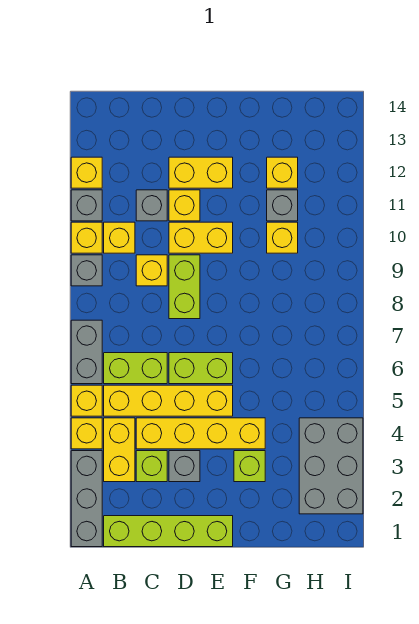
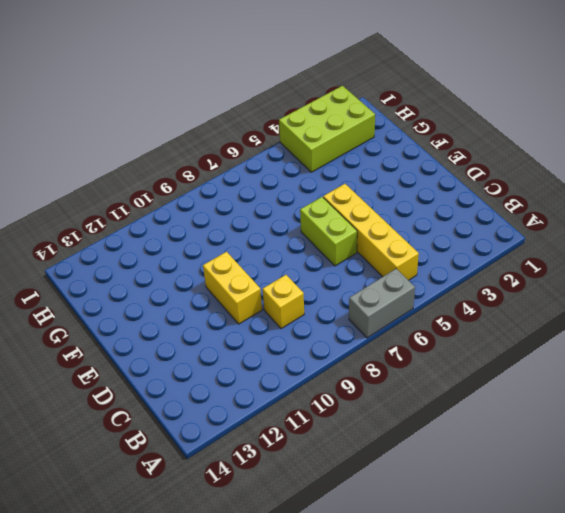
lime brick H2:I4 level 1 -> grey brick H2:I4 level 1
none -> grey brick A1:A3 level 1
none -> yellow brick A4 level 1
none -> yellow brick A5 level 1

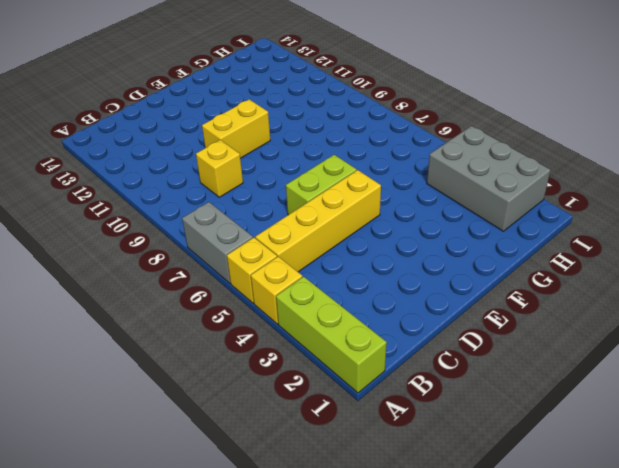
lime brick A1:A3 level 1 -> grey brick A1:A3 level 1
none -> grey brick A9 level 1
none -> yellow brick A10 level 1
none -> grey brick A11 level 1

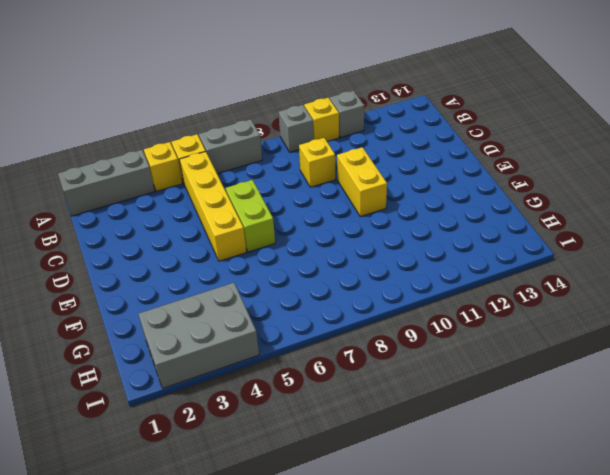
none -> yellow brick A12 level 1
none -> lime brick B1:E1 level 1
none -> yellow brick B3:B4 level 1

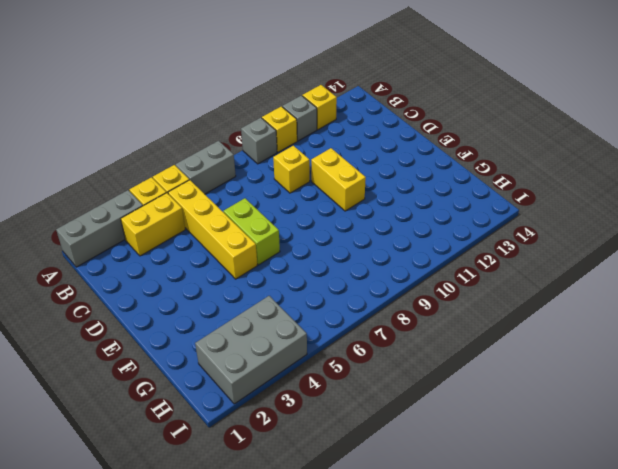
none -> lime brick B1:E1 level 1
none -> lime brick B6:C6 level 1
none -> yellow brick B10 level 1

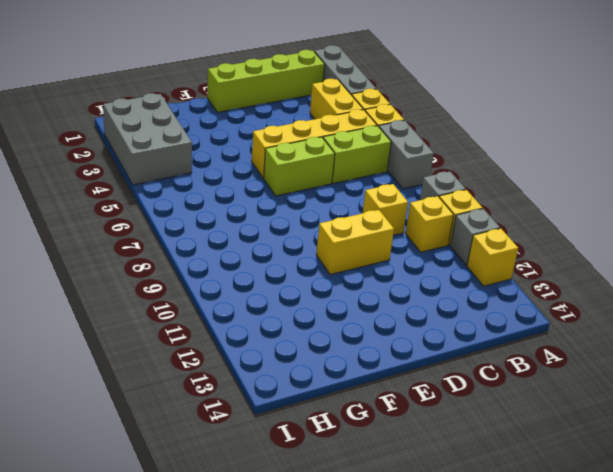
none -> lime brick C3 level 1
none -> yellow brick C4:F4 level 1
none -> grey brick C11 level 1

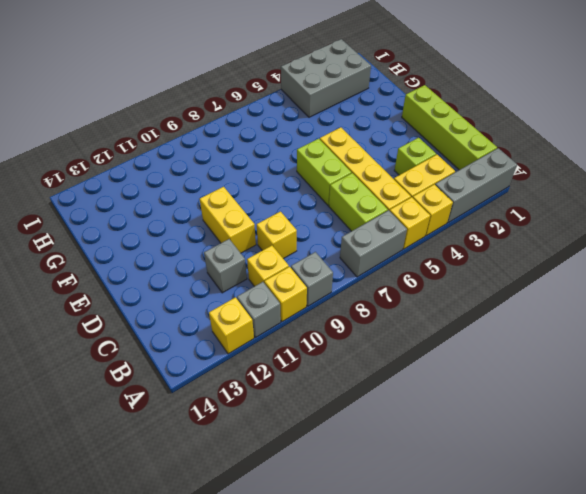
none -> yellow brick C4:F4 level 1
none -> grey brick D3 level 1
none -> lime brick D8:D9 level 1

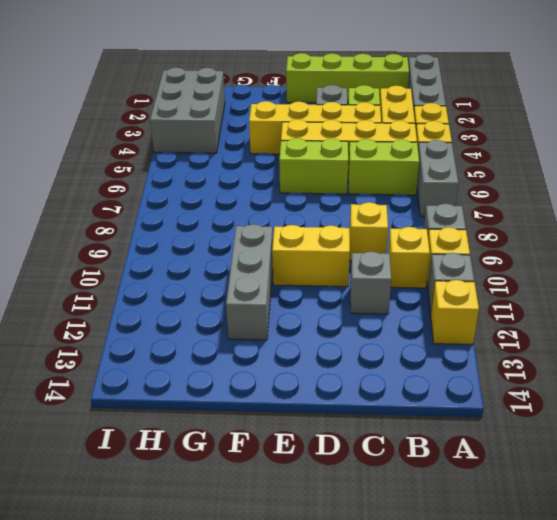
grey brick F10:F12 level 1 -> none
none -> lime brick D8:D9 level 1
none -> yellow brick D11 level 1
none -> yellow brick D12:E12 level 1

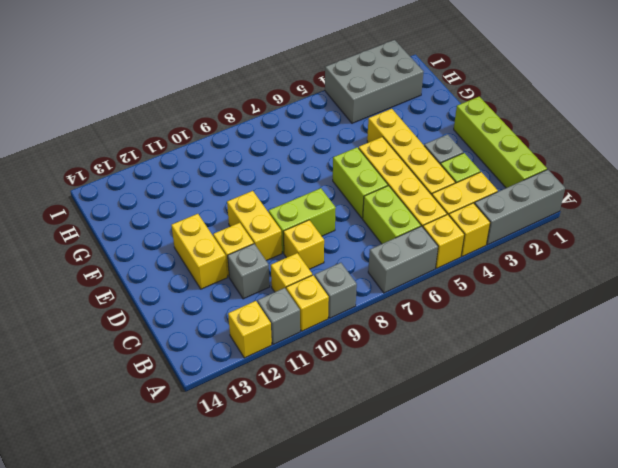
none -> lime brick F3 level 1
none -> yellow brick G10 level 1
none -> grey brick G11 level 1

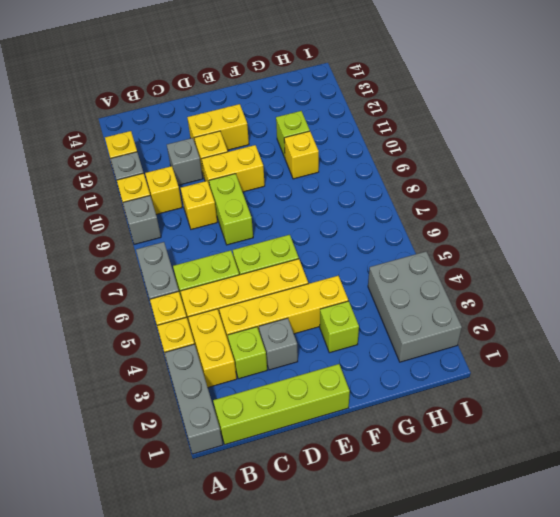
lime brick G11 level 1 -> grey brick G11 level 1
none -> yellow brick G12 level 1

